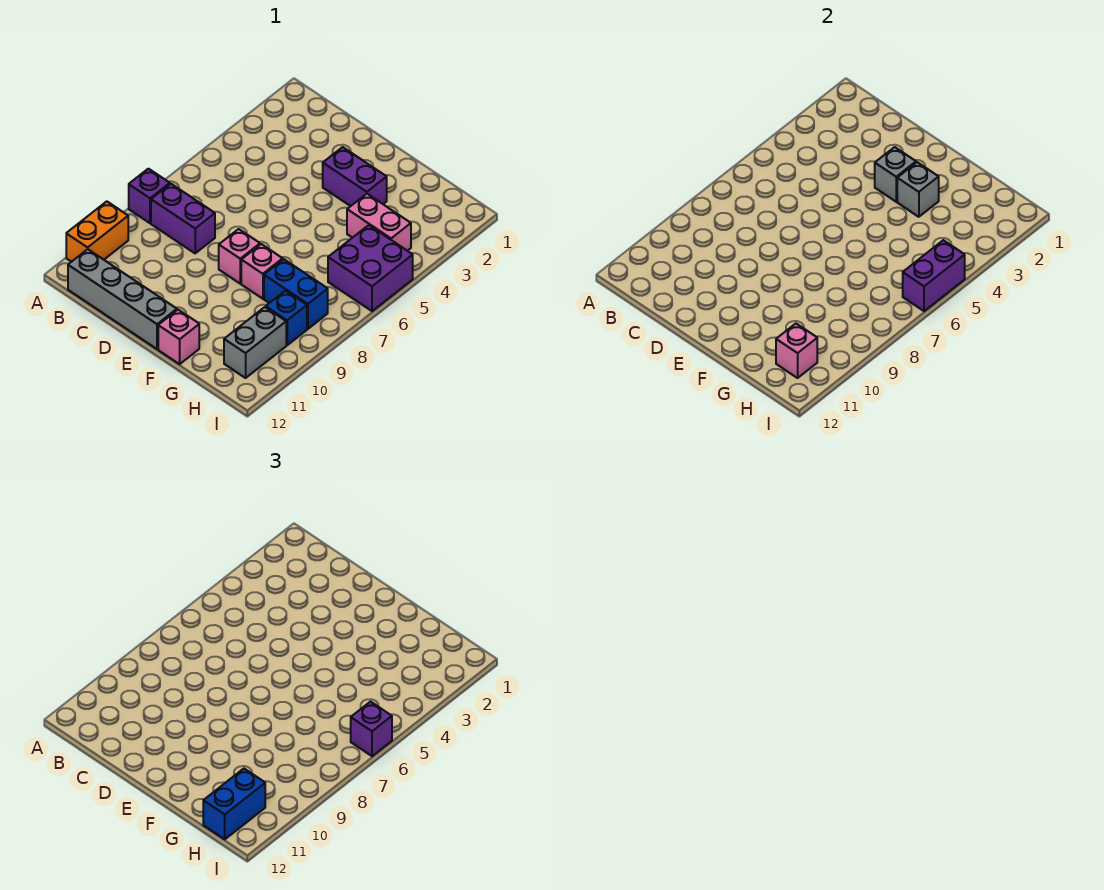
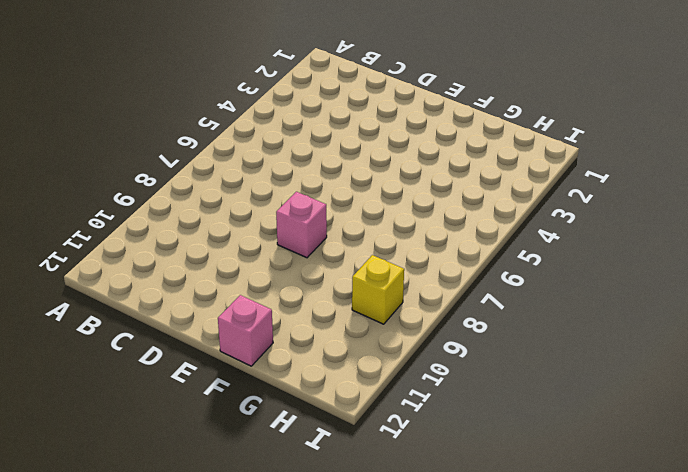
yellow brick H9 level 1 -> blue brick H9 level 1
none -> purple brick A8 level 1
none -> orange brick A10:A11 level 1
none -> purple brick B8:C8 level 1

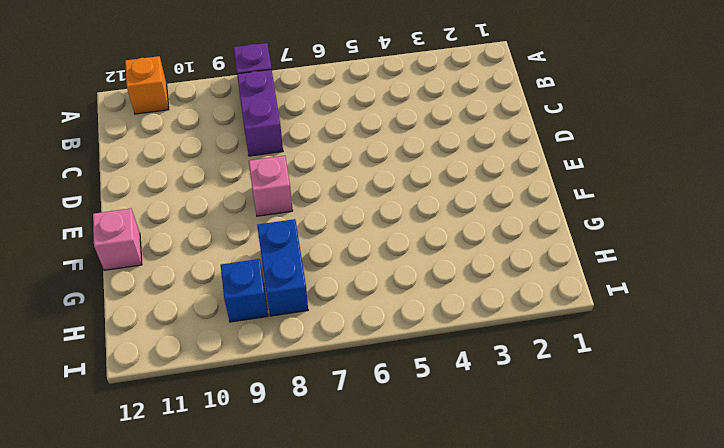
orange brick A11 level 1 -> orange brick A10:A11 level 1
none -> grey brick B12:E12 level 1
none -> purple brick E3:F3 level 1
none -> pink brick F8 level 1

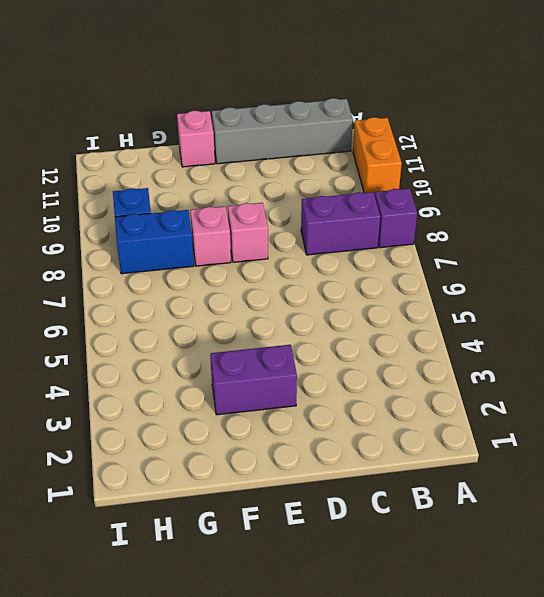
none -> pink brick G4:H4 level 1
none -> purple brick H5:I6 level 1
none -> grey brick H10:H11 level 1

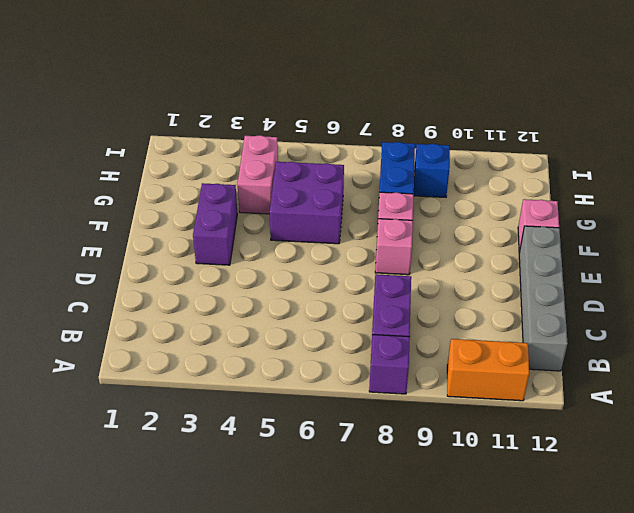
purple brick F5:G6 level 1 -> purple brick H5:I6 level 1
none -> grey brick H10:H11 level 1
none -> grey brick E3 level 2
none -> grey brick F3 level 2

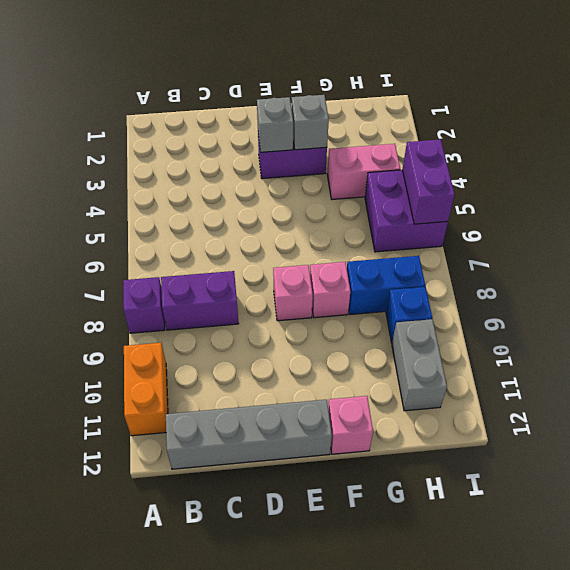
none -> pink brick H11 level 2
none -> blue brick H11:H12 level 3
none -> purple brick I6 level 3

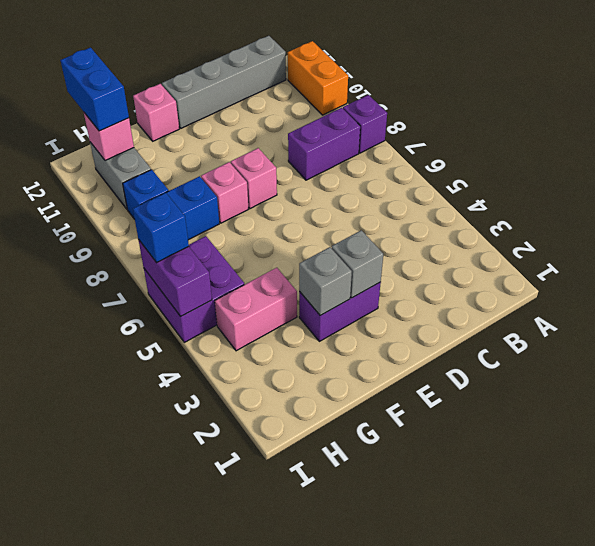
blue brick I6 level 3 -> purple brick I6 level 3

